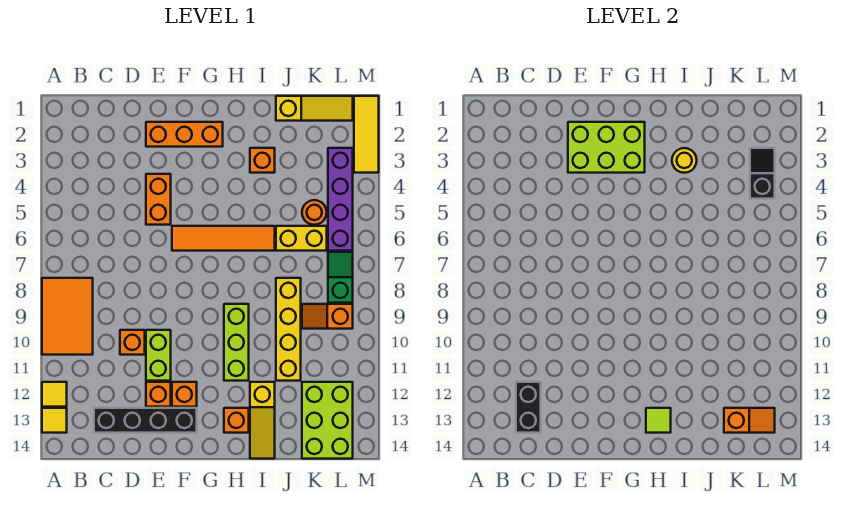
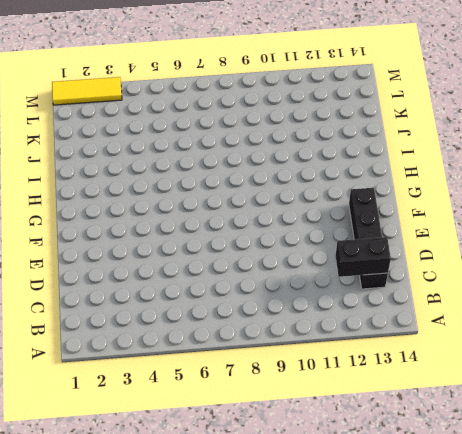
none -> orange tile A8:B10 level 1
none -> yellow tile A12 level 1
none -> yellow tile A13 level 1
none -> orange brick D10 level 1

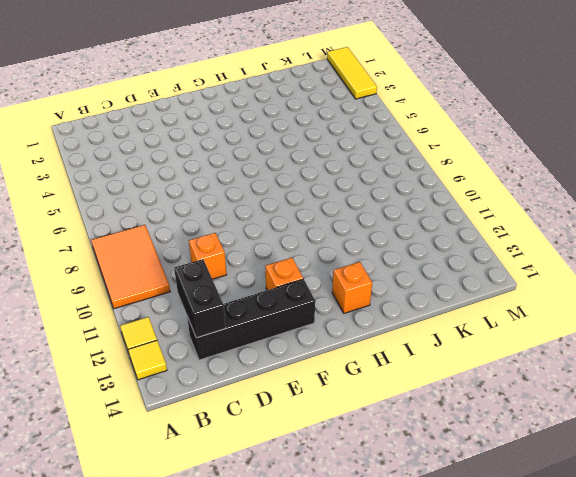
none -> orange brick E2:G2 level 1
none -> orange brick E4:E5 level 1
none -> lime brick E10:E11 level 1
none -> orange brick E12 level 1

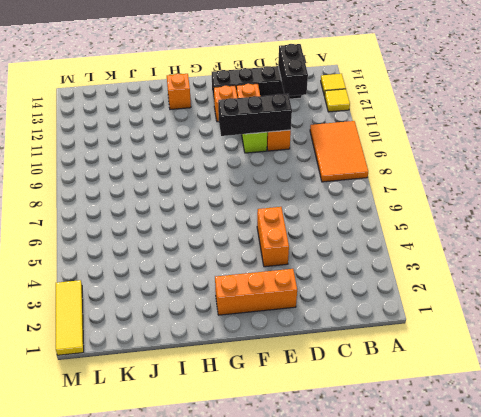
black brick D10:F10 level 2 -> none
none -> orange tile F6:I6 level 1
none -> lime brick H9:H11 level 1
none -> orange brick I3 level 1
none -> yellow slope I12:I14 level 1 top 12

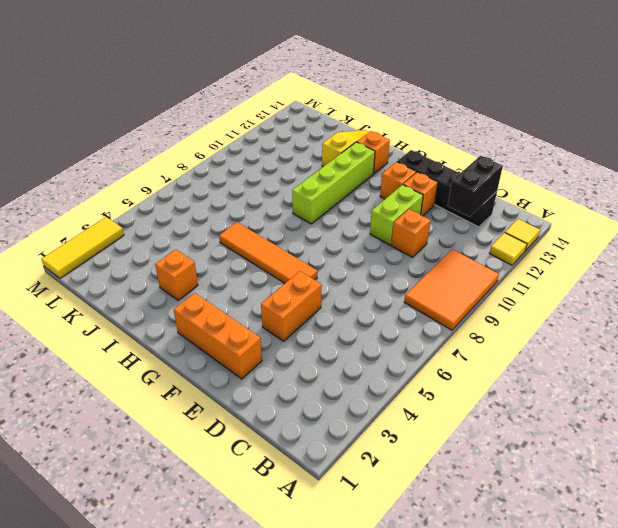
lime brick H9:H12 level 1 -> lime brick H9:H11 level 1
none -> yellow slope J1:L1 level 1 top J
none -> yellow brick J6:K6 level 1
none -> yellow brick J8:J11 level 1
none -> orange round brick K5 level 1

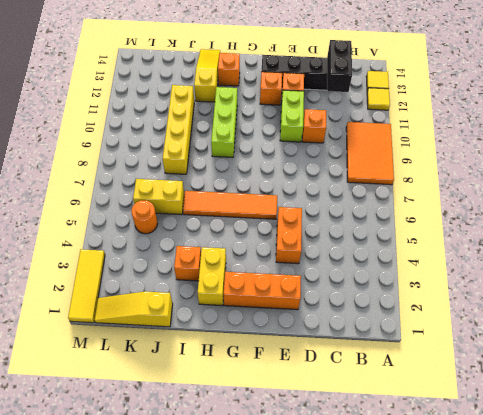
yellow brick H2:H3 level 1 -> none
none -> orange slope K9:L9 level 1 top L
none -> lime brick K12:L14 level 1
none -> purple brick L3:L6 level 1
none -> green slope L7:L8 level 1 top 8

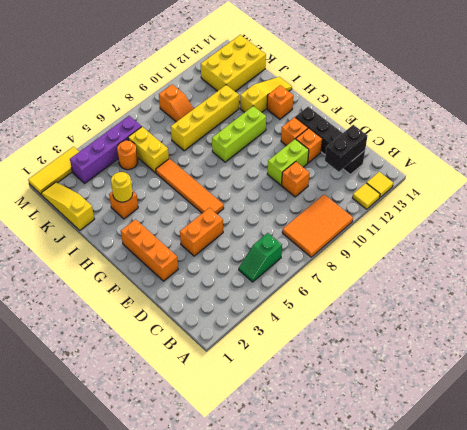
green slope B5:B6 level 1 top 6 -> green slope L7:L8 level 1 top 8
yellow brick K12:L14 level 1 -> lime brick K12:L14 level 1
none -> lime brick E2:G3 level 2
none -> lime tile H13 level 2
none -> orange slope K13:L13 level 2 top K
none -> black slope L3:L4 level 2 top 4

